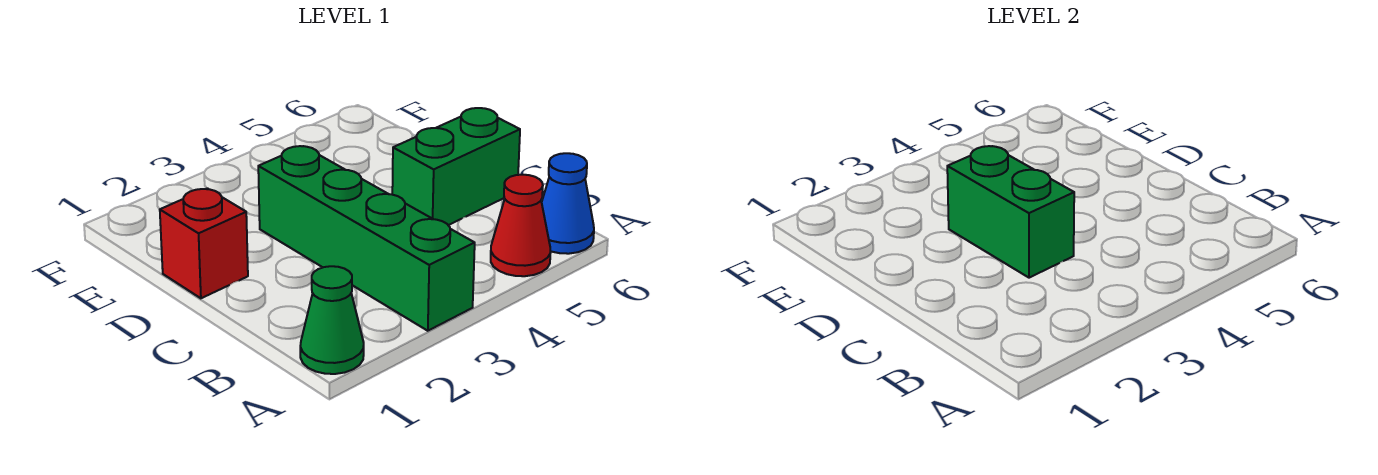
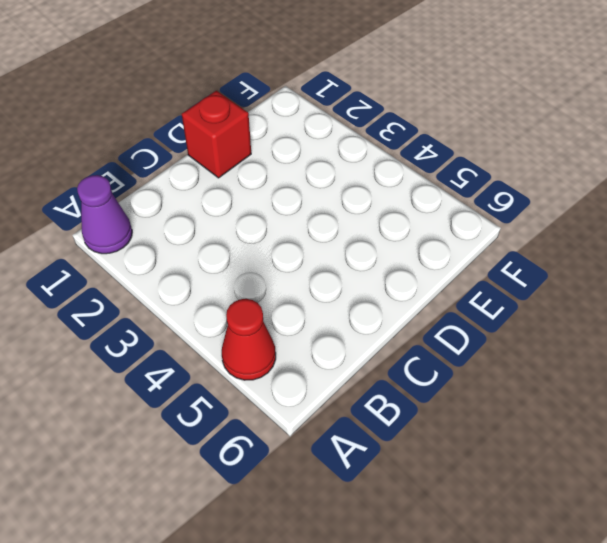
purple cone A1 level 1 -> green cone A1 level 1
none -> green brick A3:D3 level 1
none -> blue cone A6 level 1

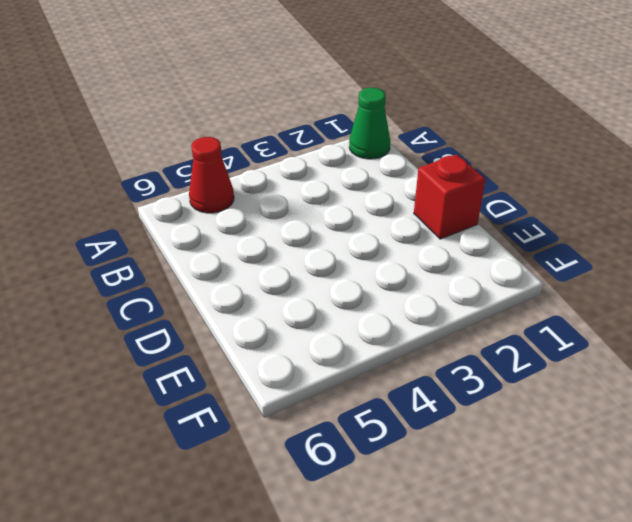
none -> green brick A3:D3 level 1
none -> blue cone A6 level 1

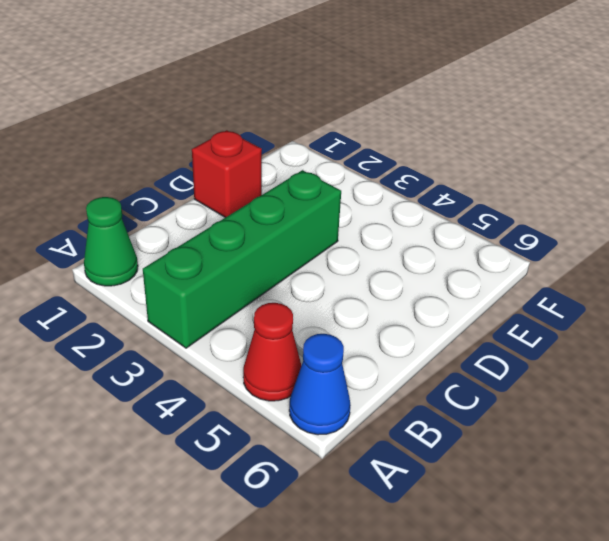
none -> green brick C5:C6 level 1
none -> green brick C3:D3 level 2

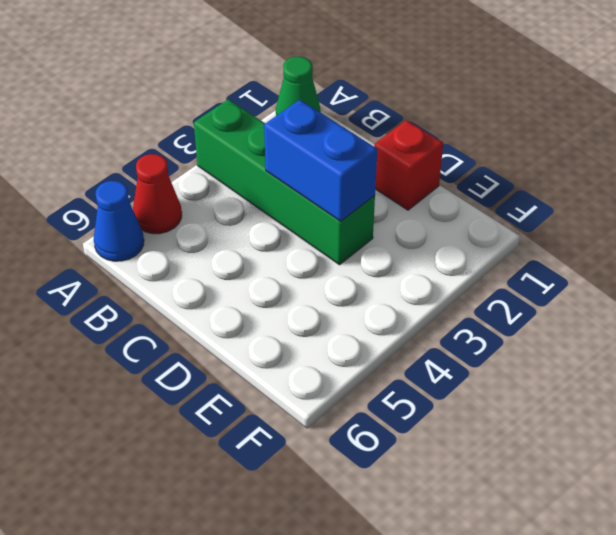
blue brick C3:D3 level 2 -> green brick C3:D3 level 2
none -> green brick C5:C6 level 1

